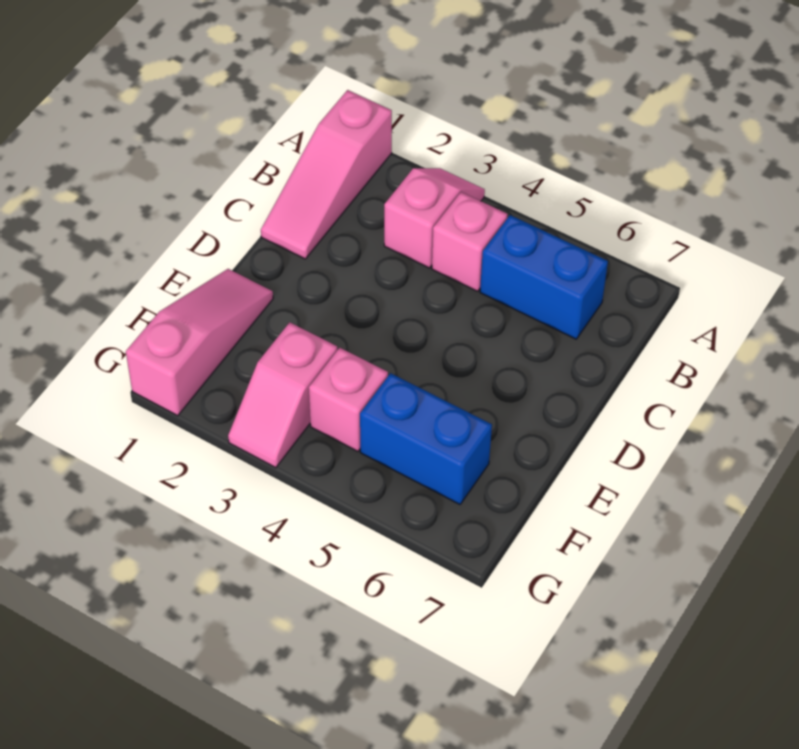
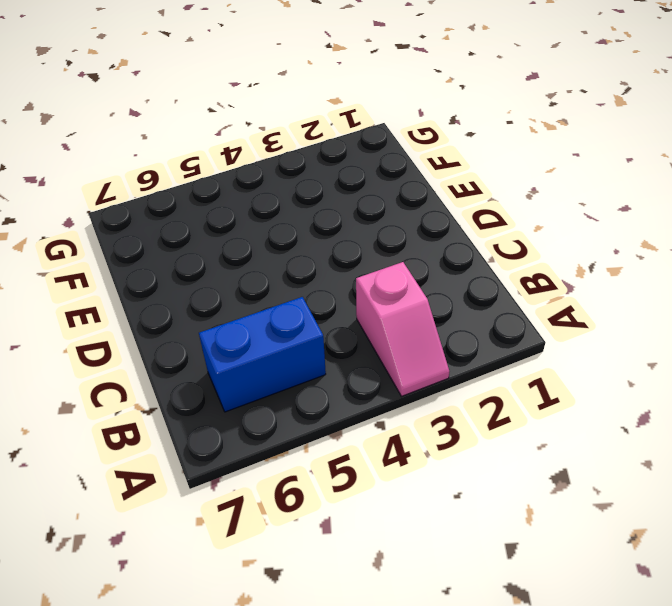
none -> pink slope A1:C1 level 1 top A
none -> pink brick B4 level 1

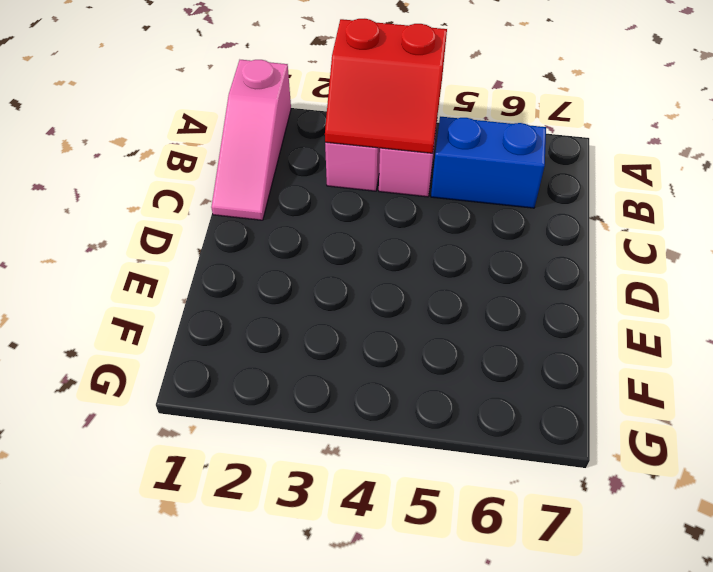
red slope A3:B4 level 2 top A -> none
none -> pink slope E1:G1 level 1 top G
none -> pink slope F3:G3 level 1 top F

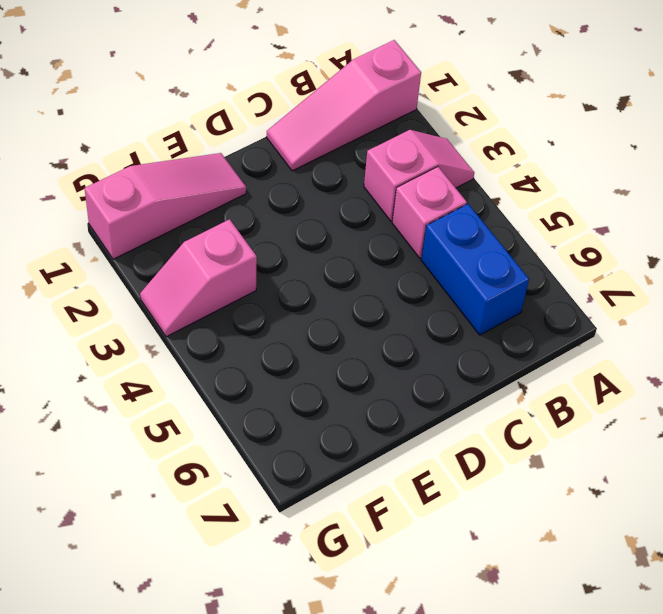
none -> pink brick F4 level 1
none -> blue brick F5:F6 level 1

